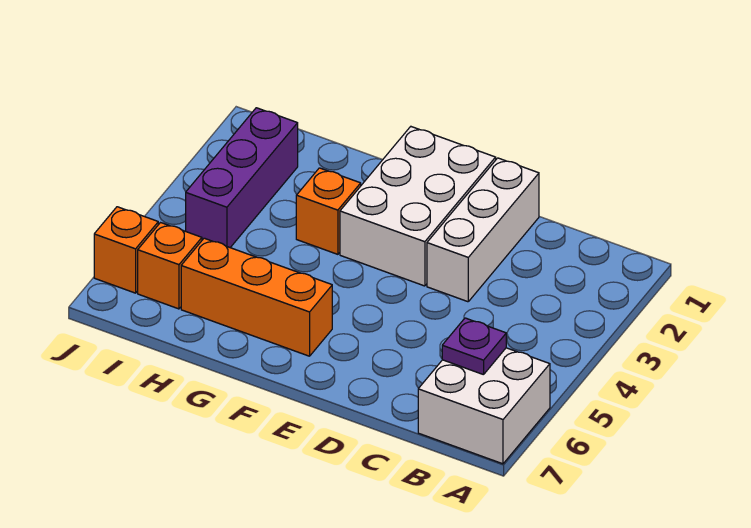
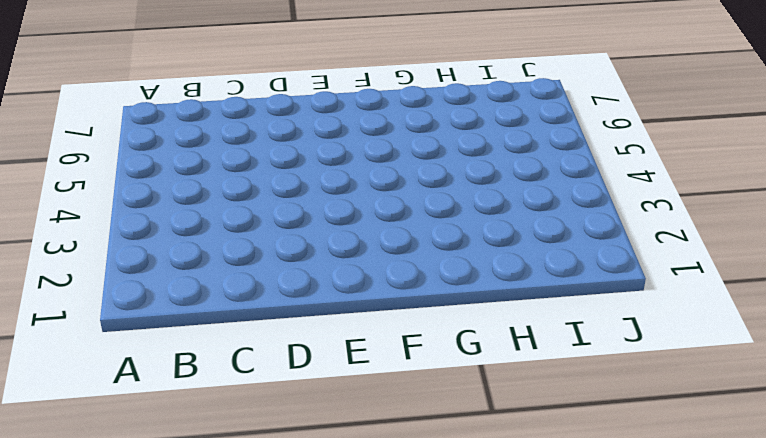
none -> white brick A6:B7 level 1
none -> white brick D1:D3 level 1

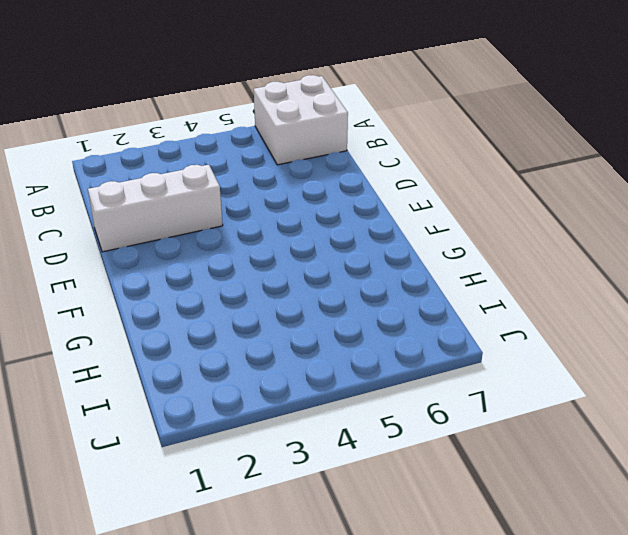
none -> white brick E1:F3 level 1
none -> orange brick F6:H6 level 1

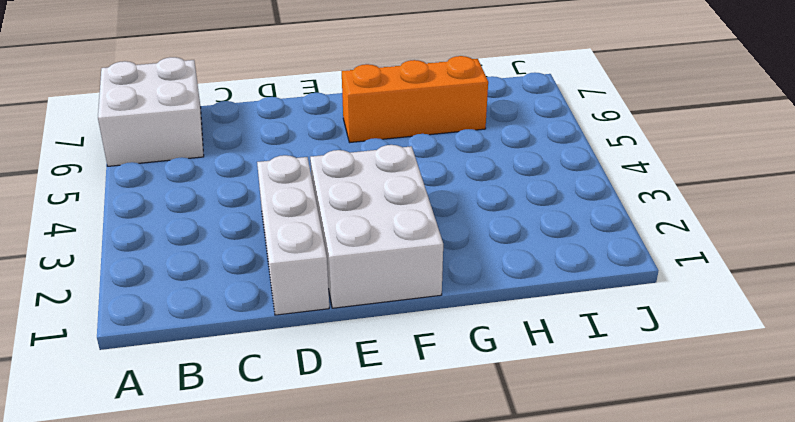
none -> orange brick G3 level 1
none -> purple brick I2:I4 level 1

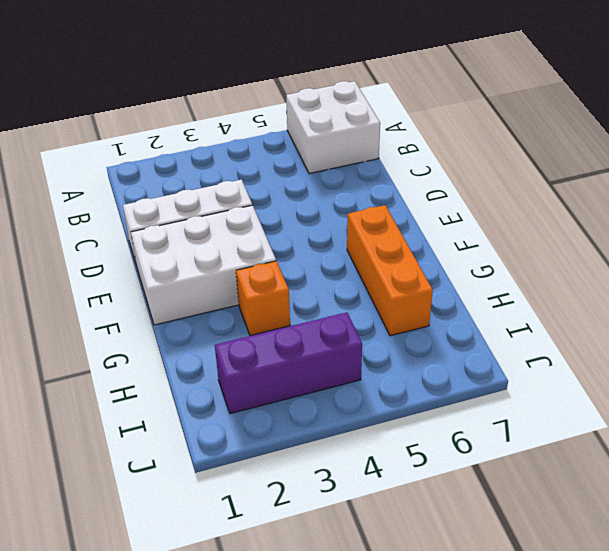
none -> orange brick I6 level 1
none -> orange brick J6 level 1

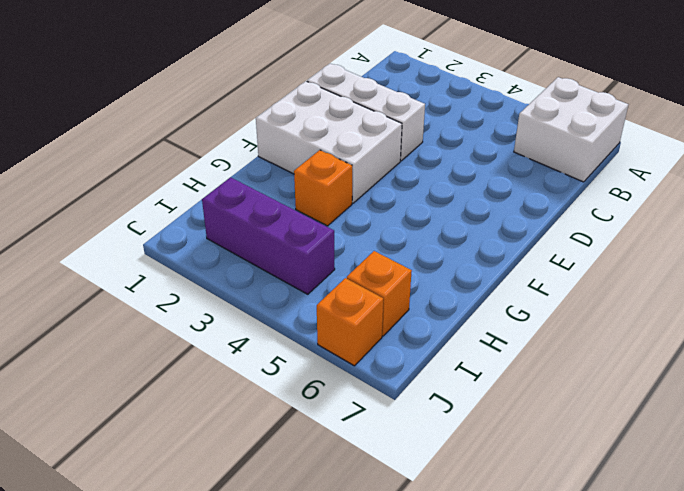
none -> orange brick F6:H6 level 1
none -> purple plate B6 level 2

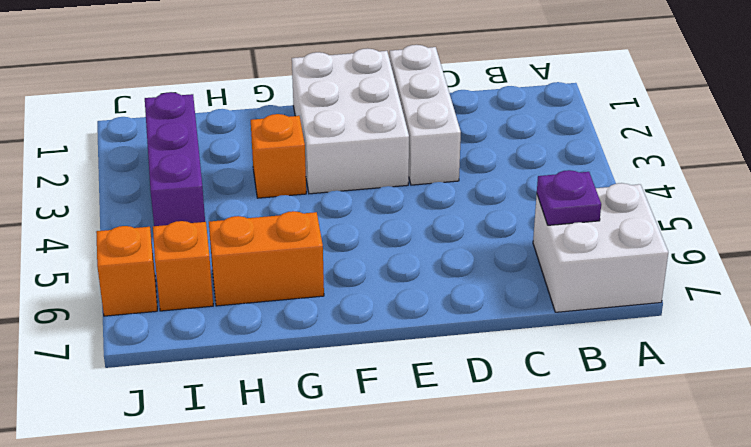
orange brick G6:H6 level 1 -> orange brick F6:H6 level 1

